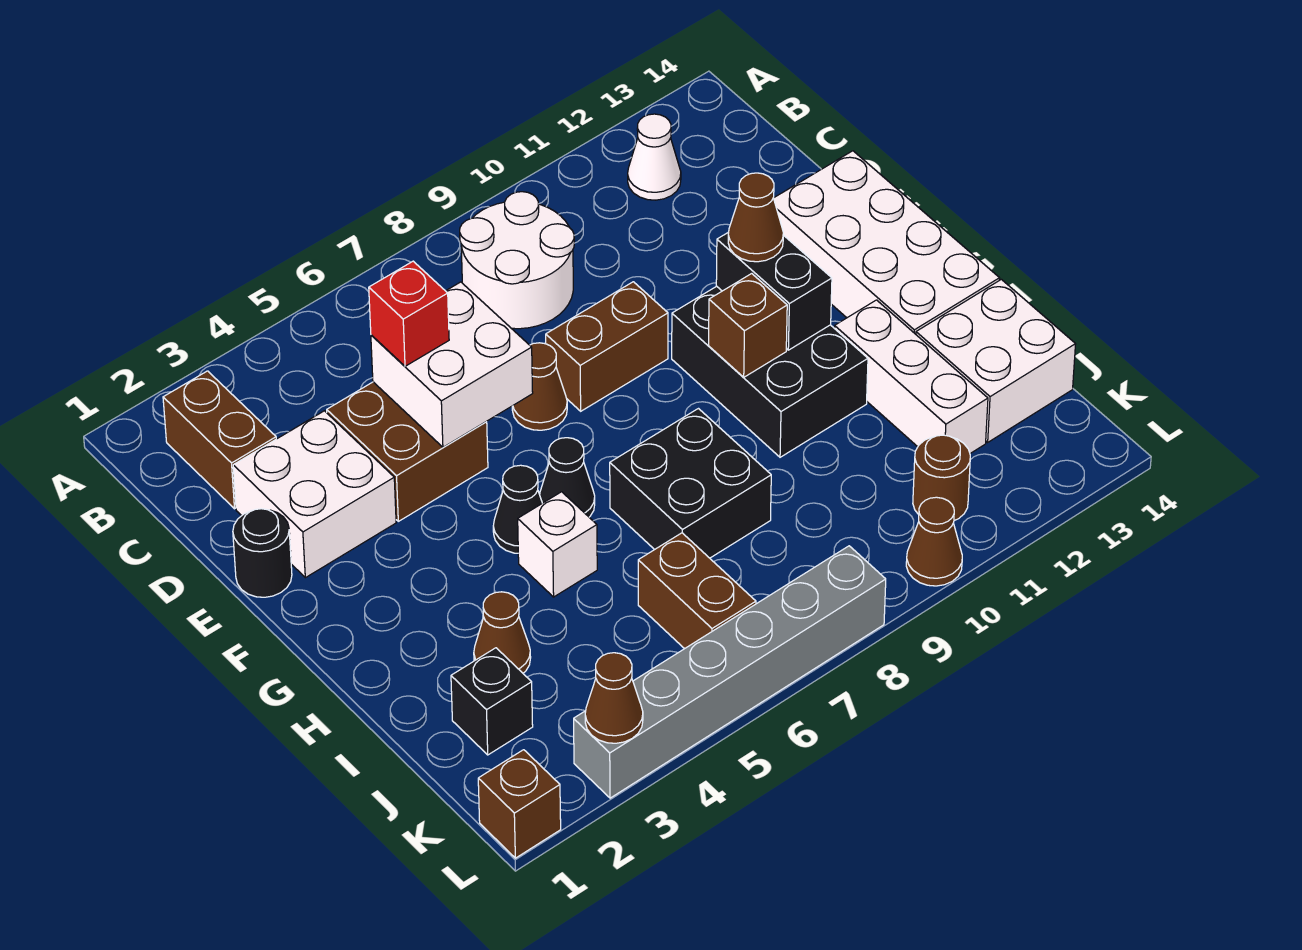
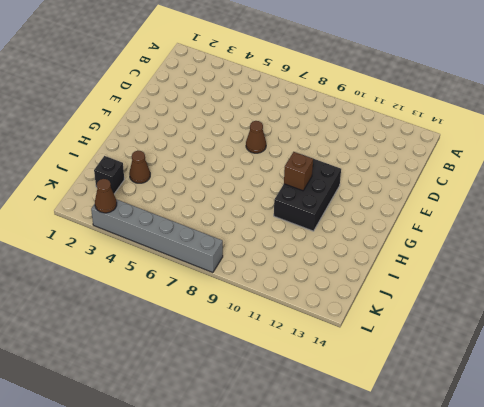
none -> brown brick B2:C2 level 1
none -> white round brick B8:C9 level 1
none -> white cone B12 level 1

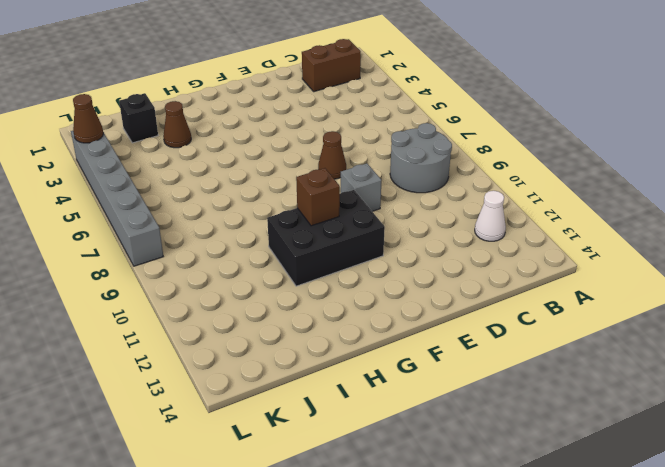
grey round brick B8:C9 level 1 -> white round brick B8:C9 level 1
grey brick E9 level 1 -> brown brick E8:E9 level 1
none -> white brick D2:E3 level 1
none -> brown brick D4:E5 level 1
none -> black round brick E1 level 1

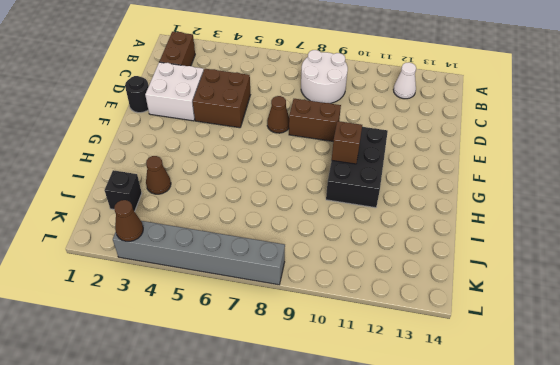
none -> white brick E13:H14 level 1
none -> black cone G5 level 1
none -> black cone G6 level 1

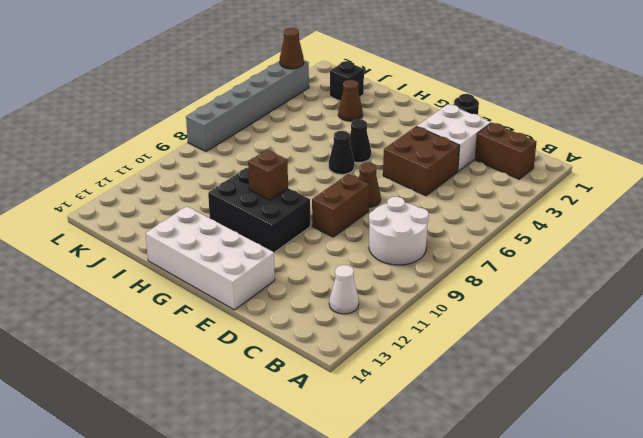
none -> white brick H5 level 1
none -> black brick H7:I8 level 1
none -> white brick H12:J12 level 1

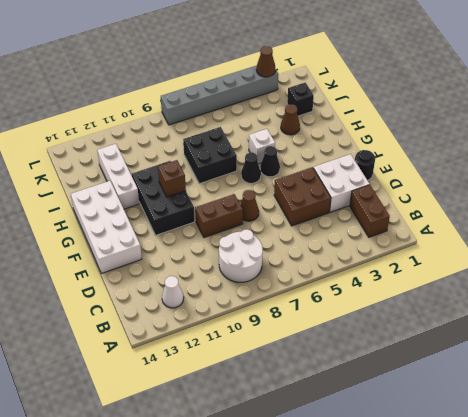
none -> white brick I13:J14 level 1
none -> brown brick J6:K6 level 1
none -> brown round brick K11 level 1

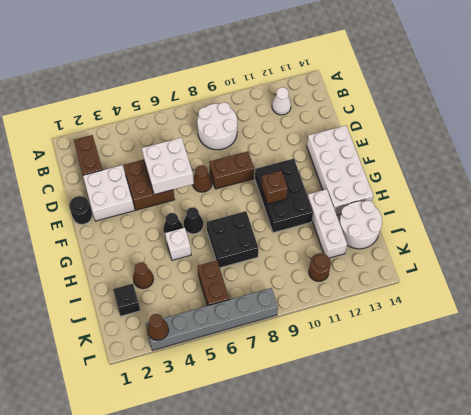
white round brick I13:J14 level 1 -> white brick I13:J14 level 1
none -> brown brick L1 level 1
none -> brown cone L10 level 1
none -> black brick F11:G11 level 2

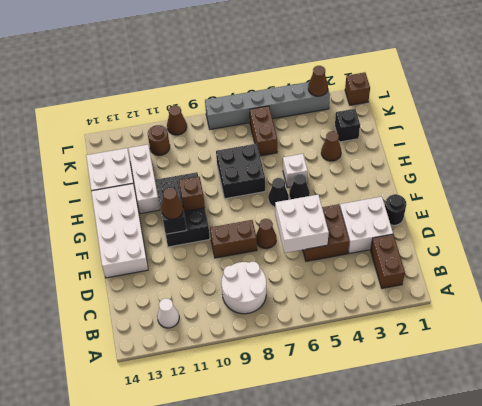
none -> red brick D5 level 3

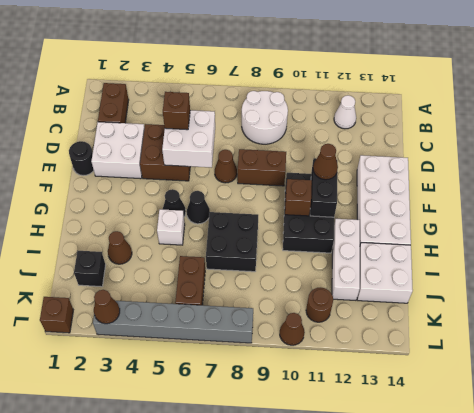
brown brick D5 level 3 -> red brick D5 level 3

